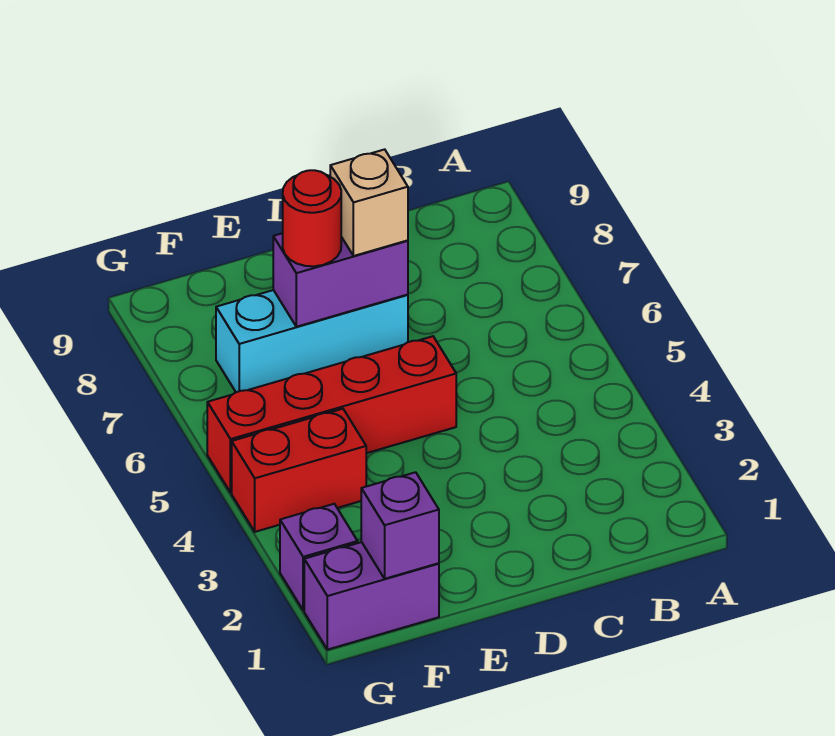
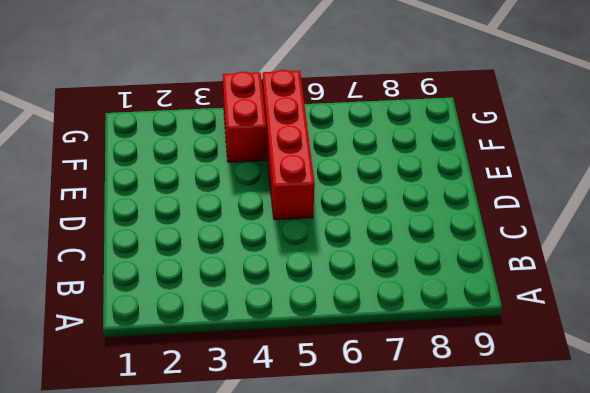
none -> cyan brick D7:F7 level 1
none -> purple brick F1:G1 level 1

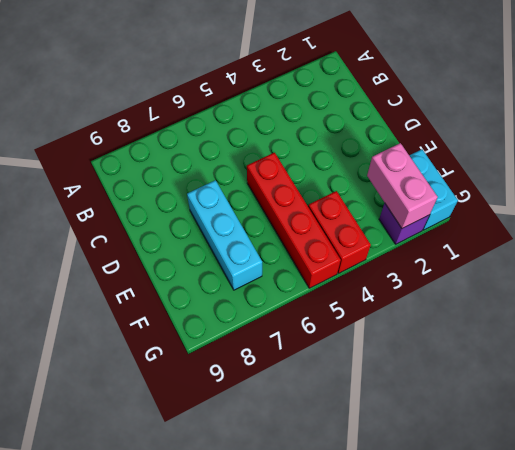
cyan brick F1:G1 level 1 -> purple brick F1:G1 level 1
pink brick F2:G2 level 2 -> none
none -> purple brick D7:E7 level 2
none -> purple brick F1 level 2

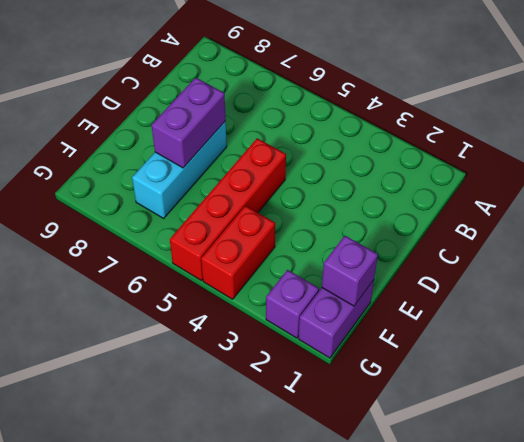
none -> tan brick D7 level 3
none -> red round brick E7 level 3

